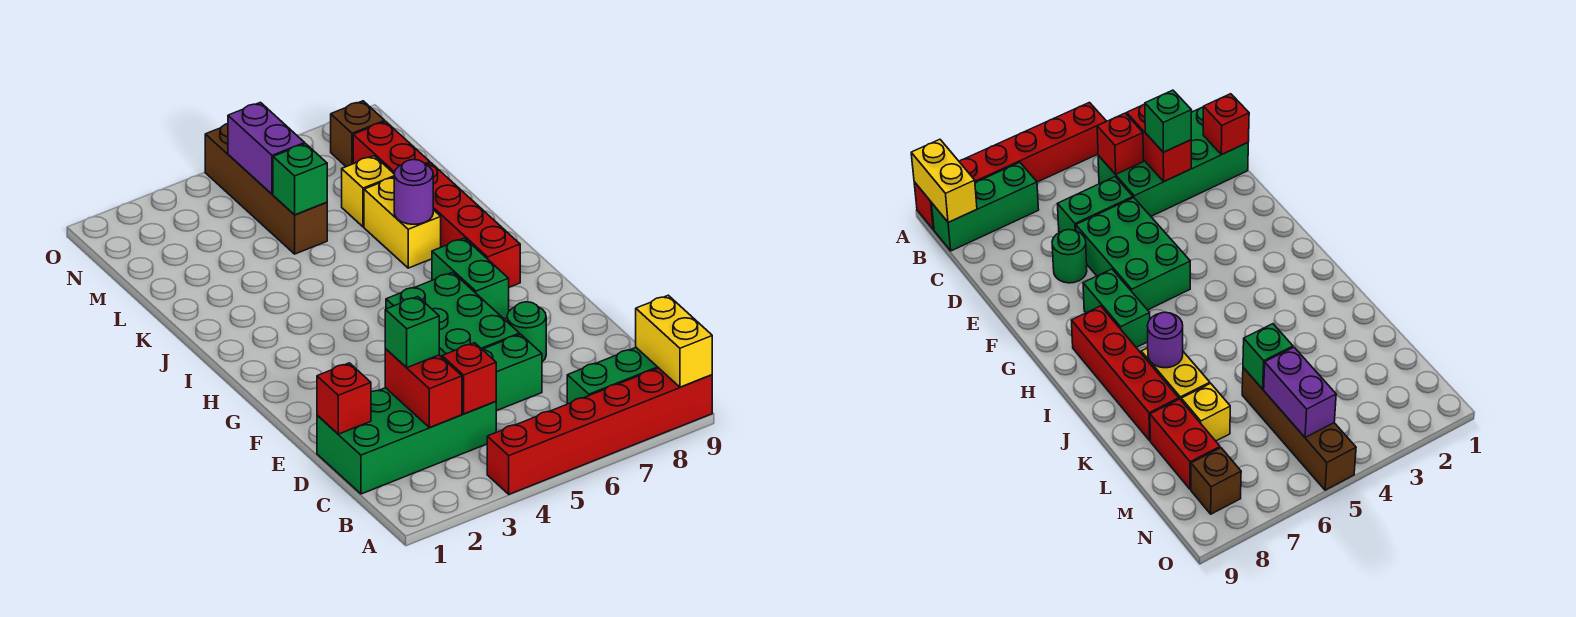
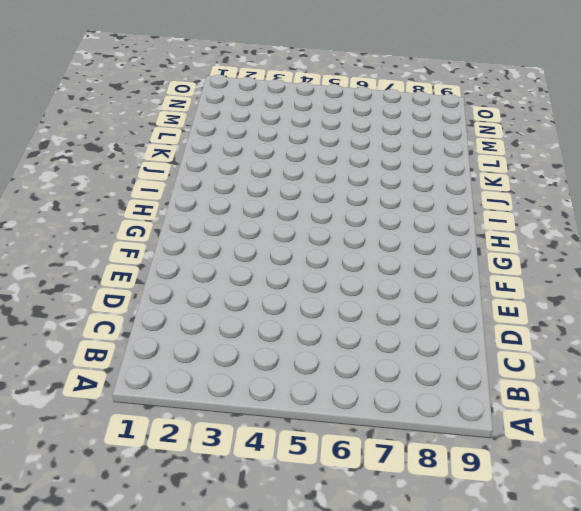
none -> red brick A4:A9 level 1
none -> green brick B7:B9 level 1
none -> green brick C1:D4 level 1

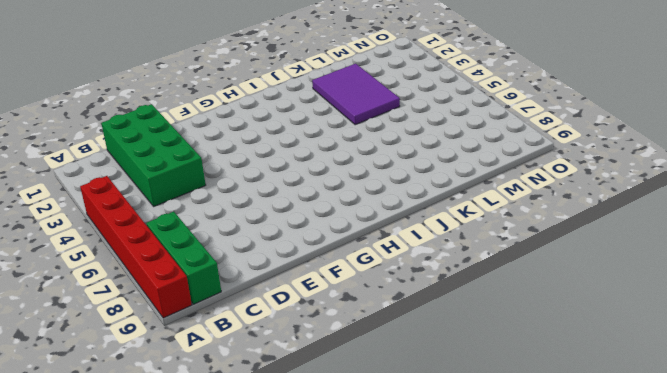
purple tile K2:L4 level 1 -> none
none -> green brick D5:D6 level 1
none -> green brick E5:G6 level 1
none -> green round brick E7 level 1

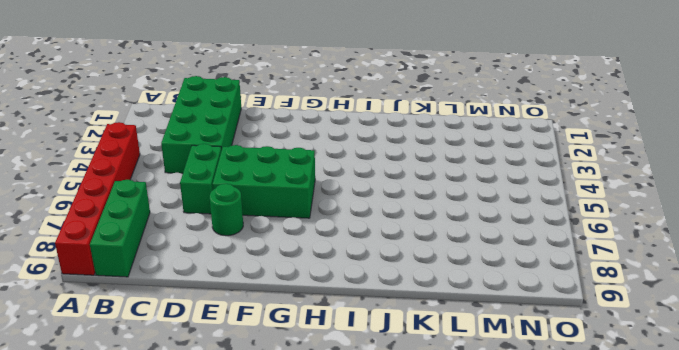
none -> green brick G7:H7 level 1
none -> red brick H8:K8 level 1
none -> yellow brick J7:K7 level 1

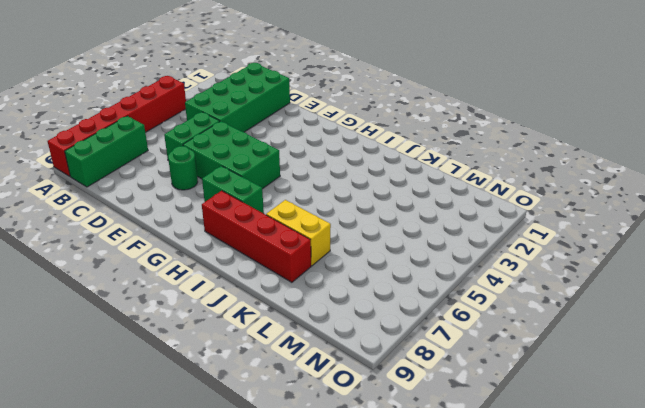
none -> brown brick L5:O5 level 1
none -> yellow brick L7 level 1
none -> red brick L8:M8 level 1

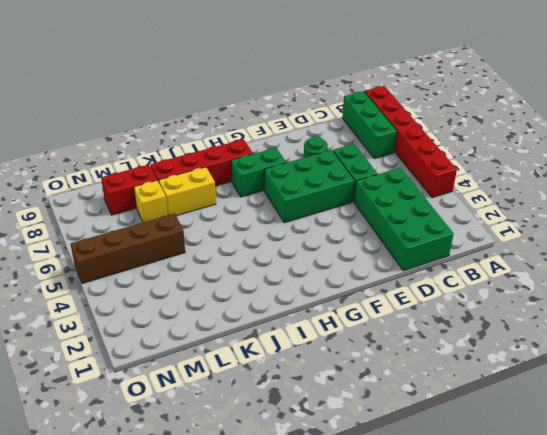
none -> brown brick N8 level 1
none -> yellow brick A9:B9 level 2
none -> red brick C3:D3 level 2

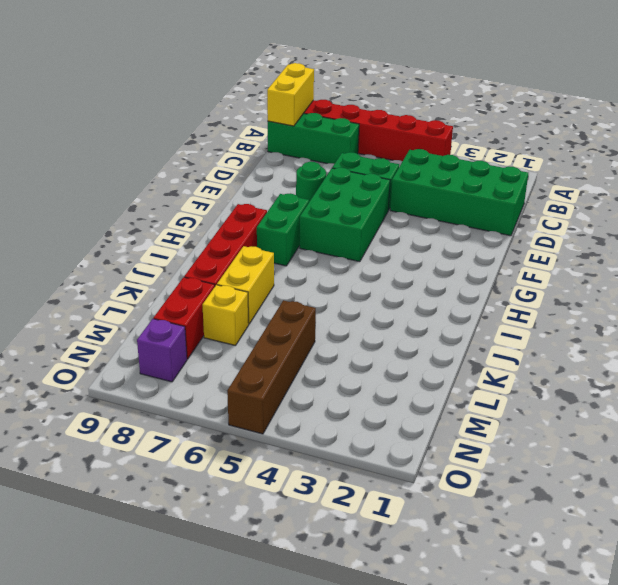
purple brick N8 level 1 -> brown brick N8 level 1
none -> red brick C3:D3 level 2
none -> red brick C4 level 2
none -> red brick D1 level 2

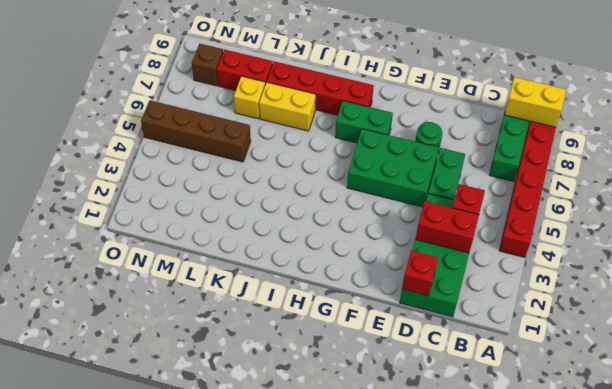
none -> purple round brick J7 level 2
none -> green brick L5 level 2
none -> purple brick M5:N5 level 2

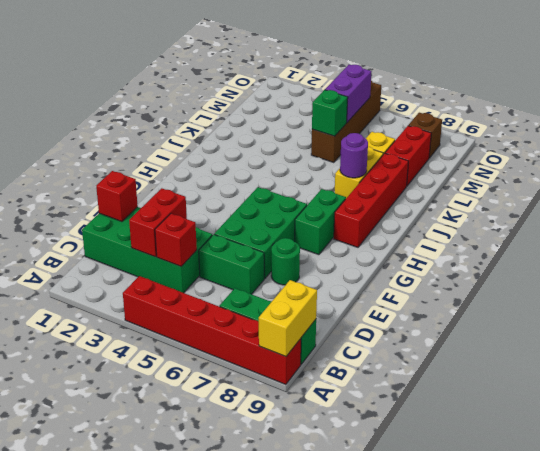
none -> green brick D3 level 3

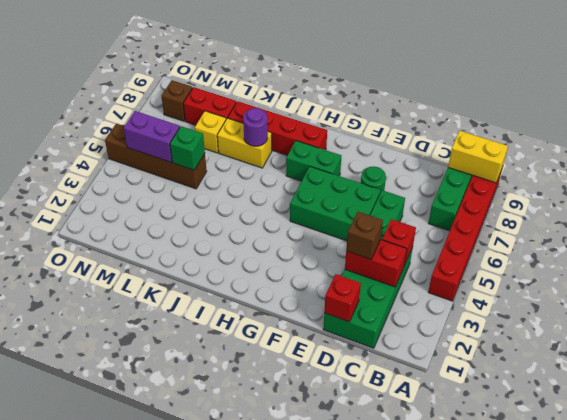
brown brick D3 level 3 -> green brick D3 level 3

